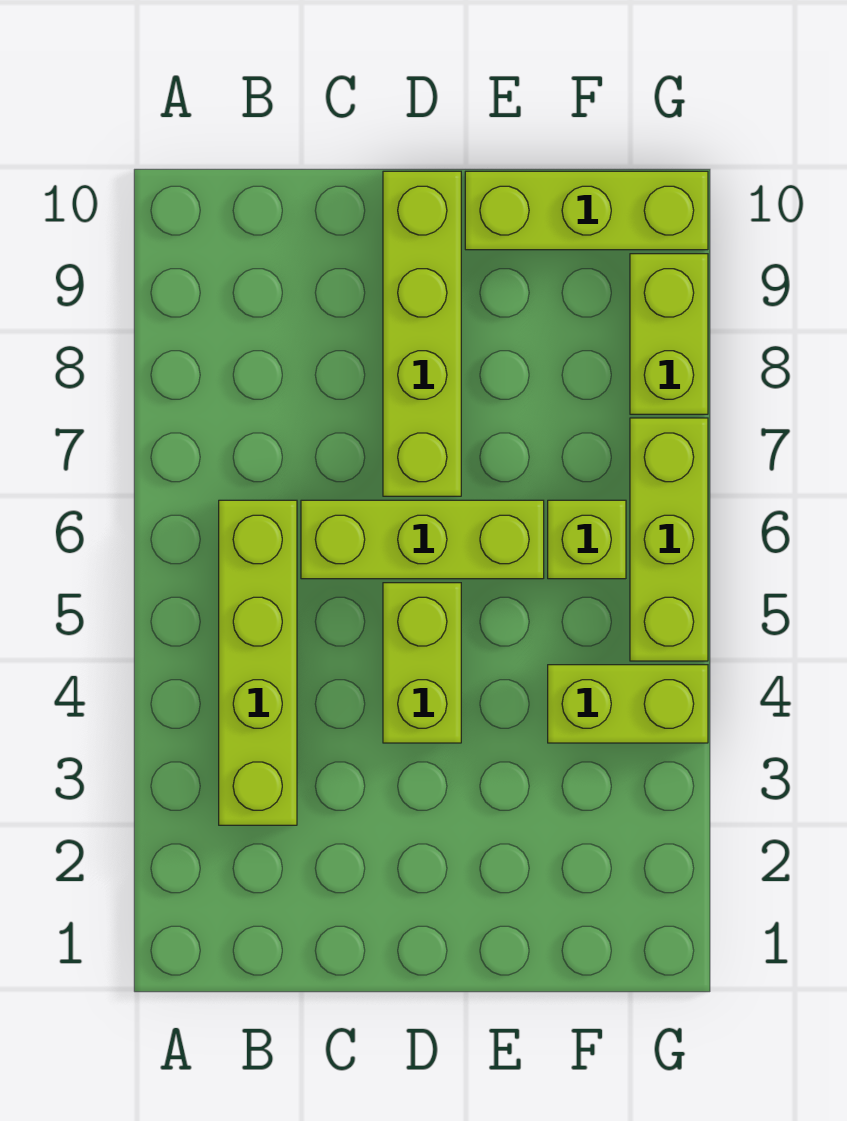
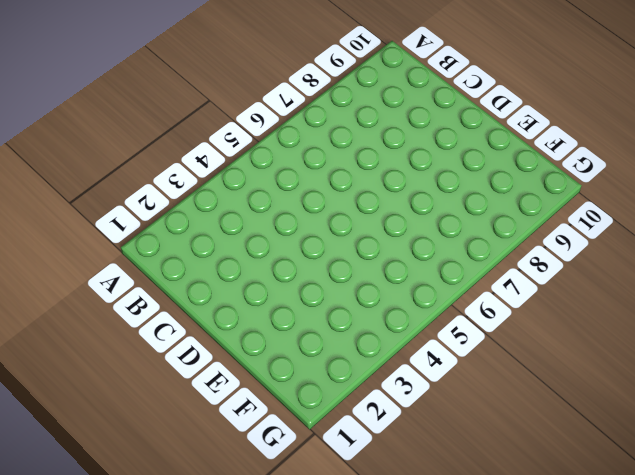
none -> lime brick B3:B6 level 1
none -> lime brick C6:E6 level 1

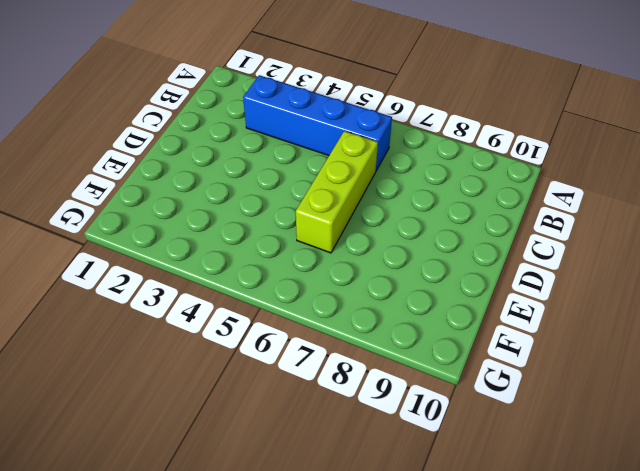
blue brick B3:B6 level 1 -> lime brick B3:B6 level 1
none -> lime brick D4:D5 level 1
none -> lime brick D7:D10 level 1

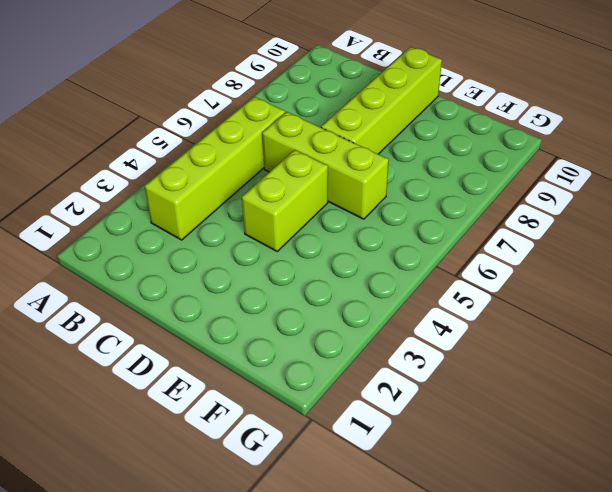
none -> lime brick E10:G10 level 1
none -> lime brick F4:G4 level 1

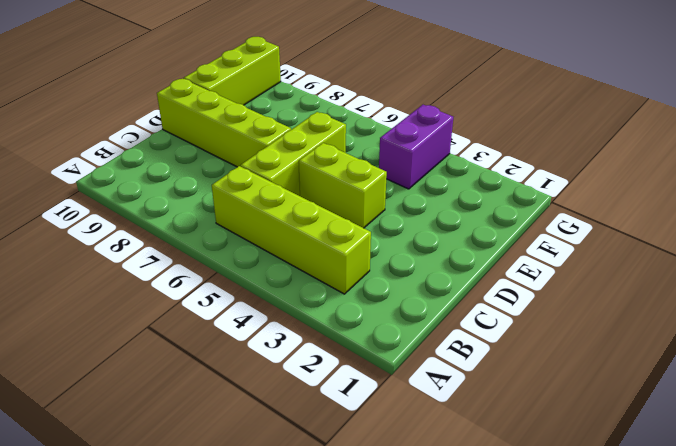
purple brick F4:G4 level 1 -> lime brick F4:G4 level 1
none -> lime brick F6 level 1
none -> lime brick G5:G7 level 1

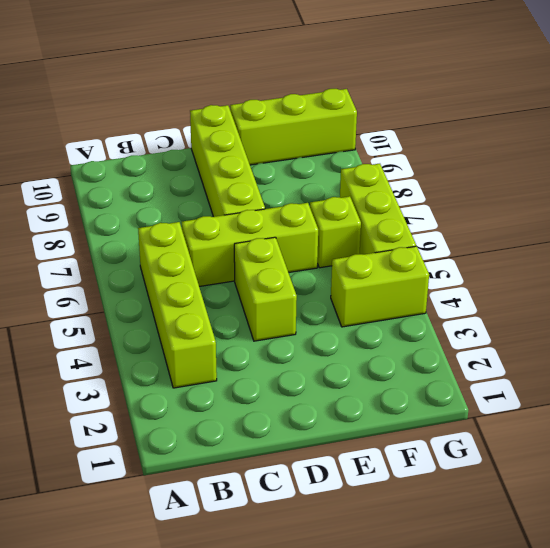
none -> lime brick G8:G9 level 1

